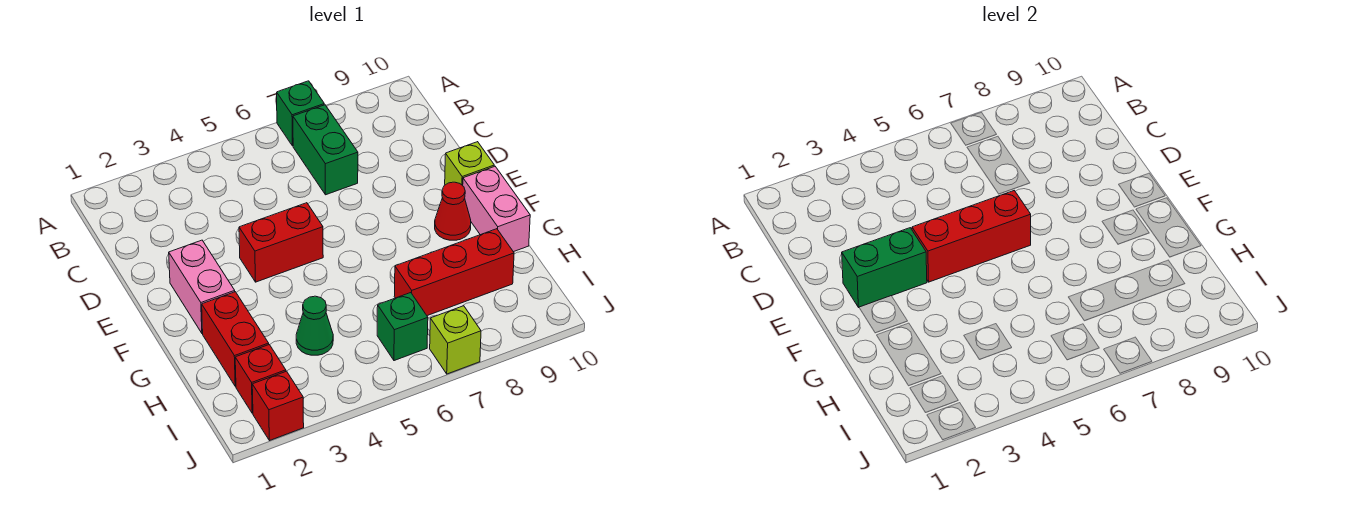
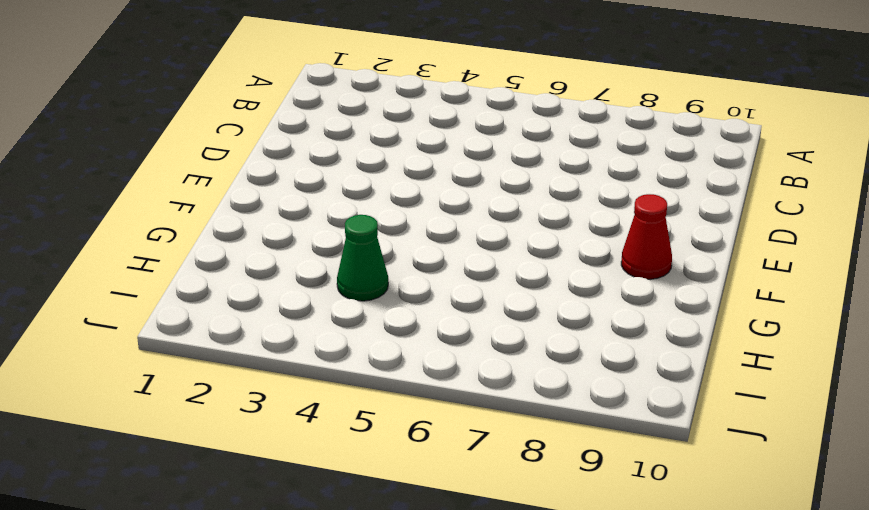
none -> green brick A7 level 1
none -> green brick B7:C7 level 1
none -> pink brick E2:F2 level 1

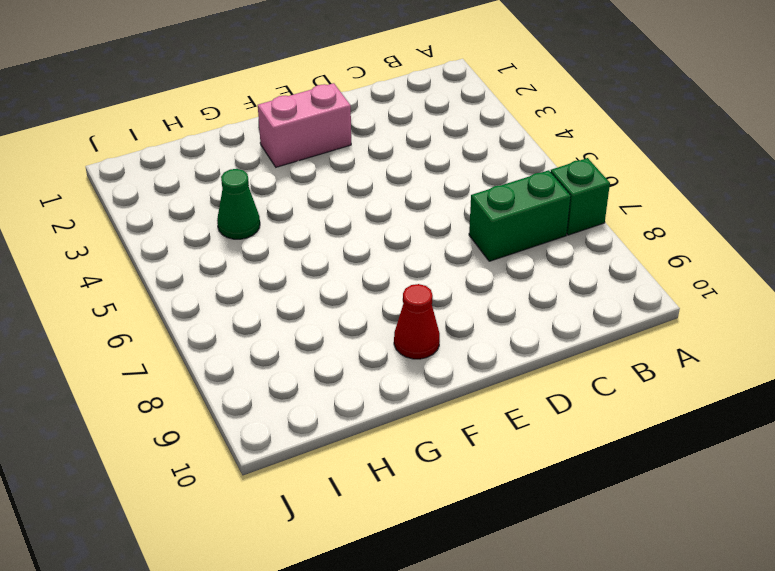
none -> red brick E4:E5 level 1
none -> lime brick E10 level 1
none -> pink brick F10:G10 level 1

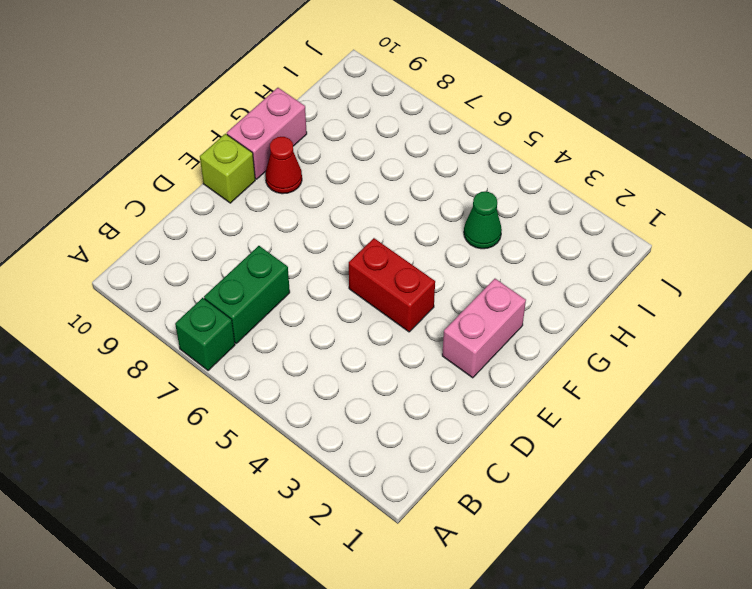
none -> red brick G2:H2 level 1
none -> red brick H7:H9 level 1
none -> red brick I2 level 1

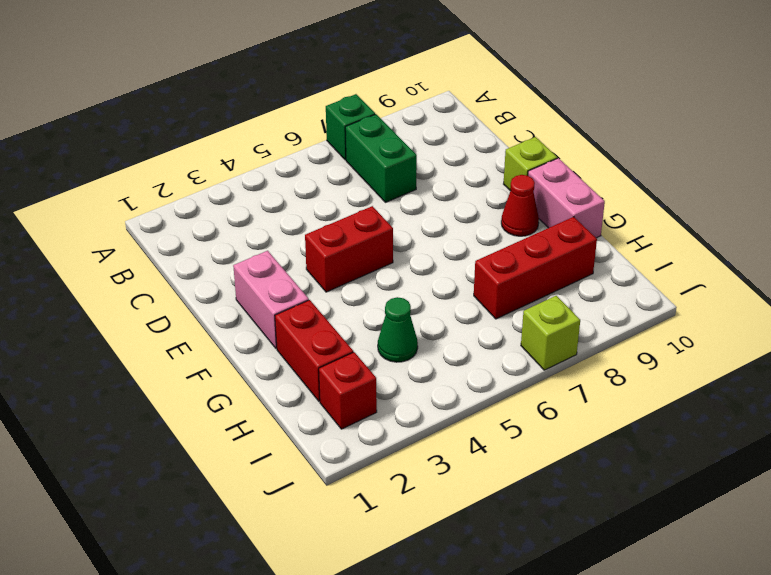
none -> green brick I6 level 1
none -> red brick J2 level 1
none -> green brick E2:E3 level 2

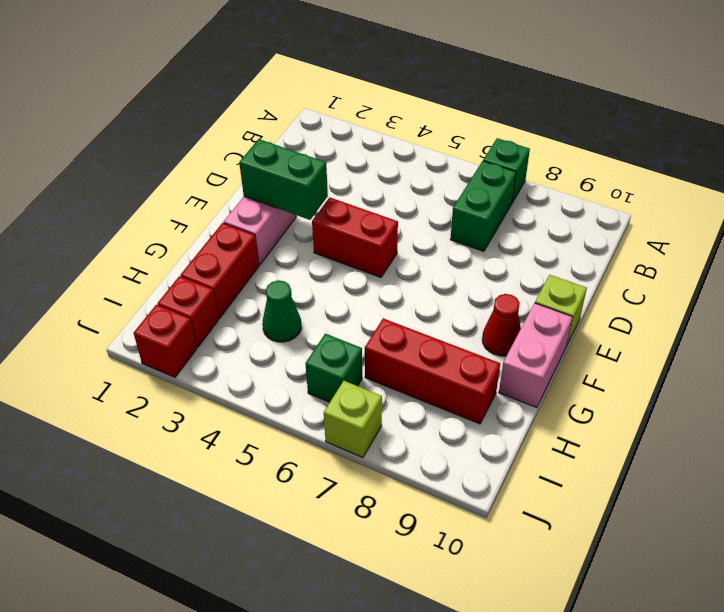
none -> red brick E4:E6 level 2

